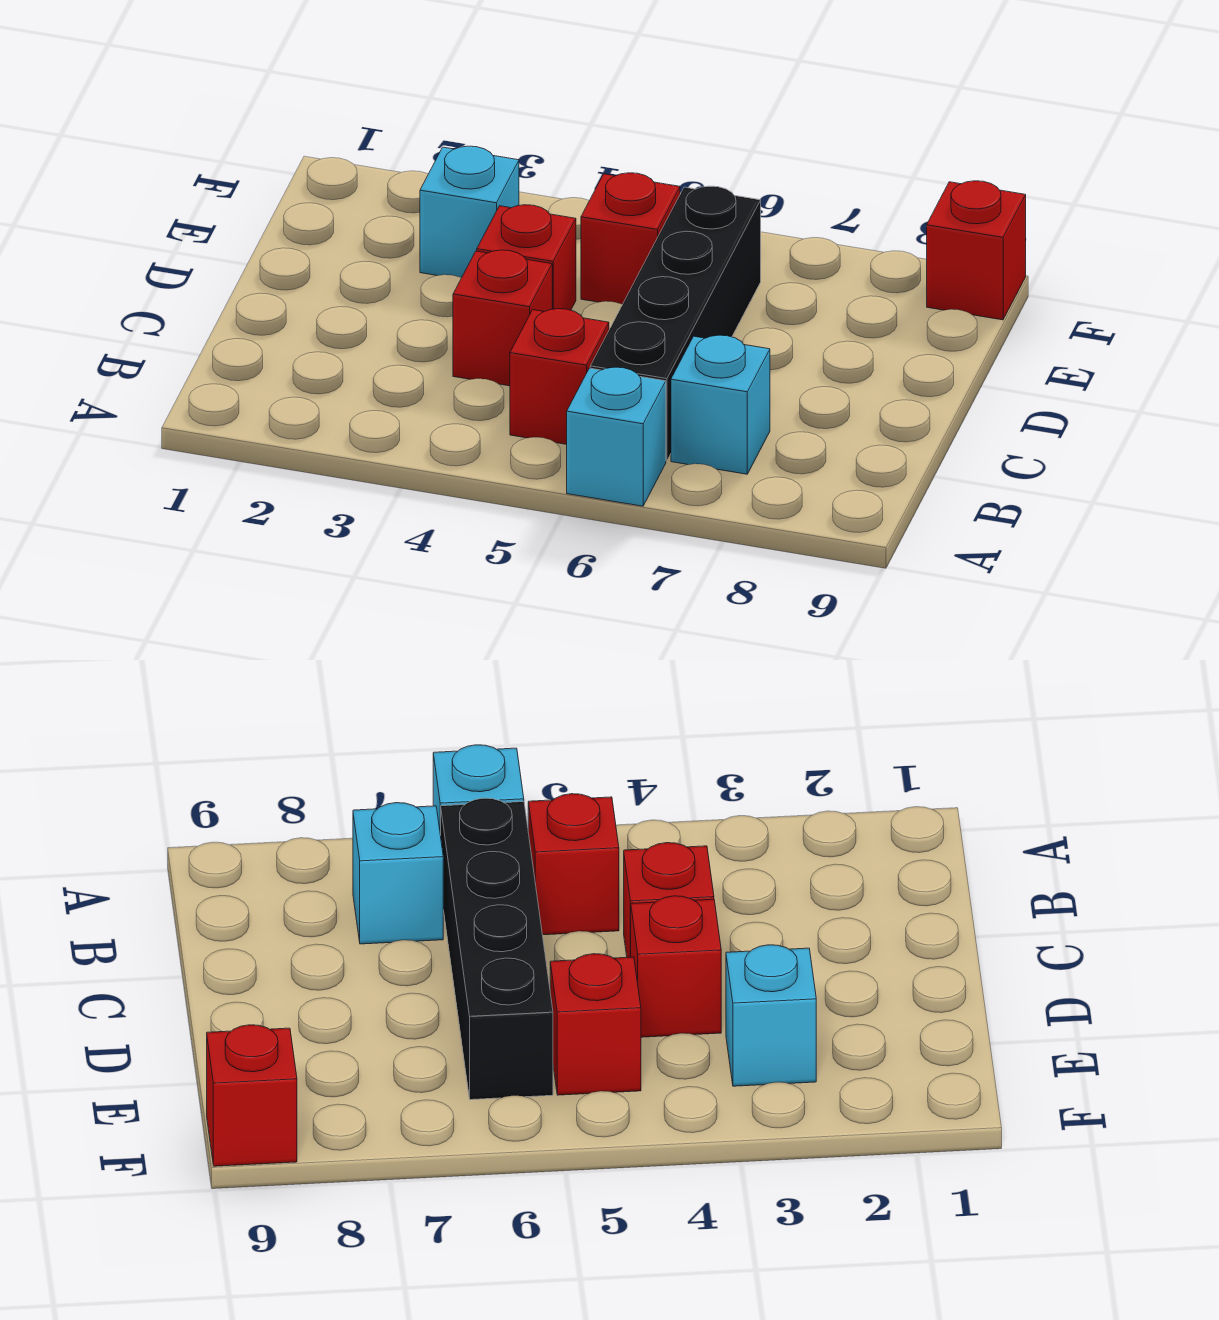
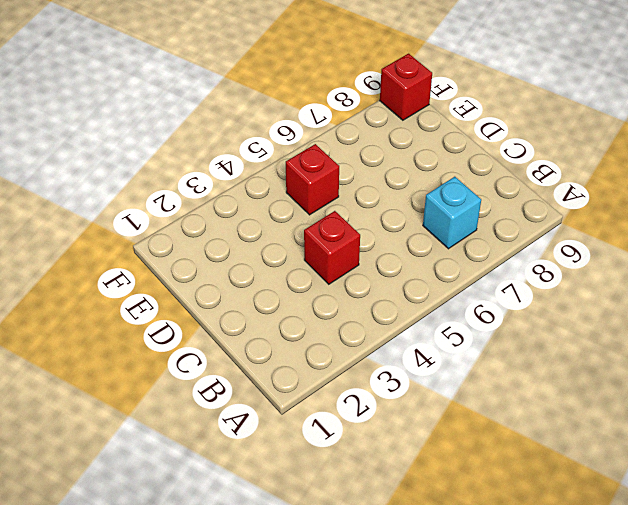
none -> cyan brick A6 level 1
none -> red brick B5 level 1

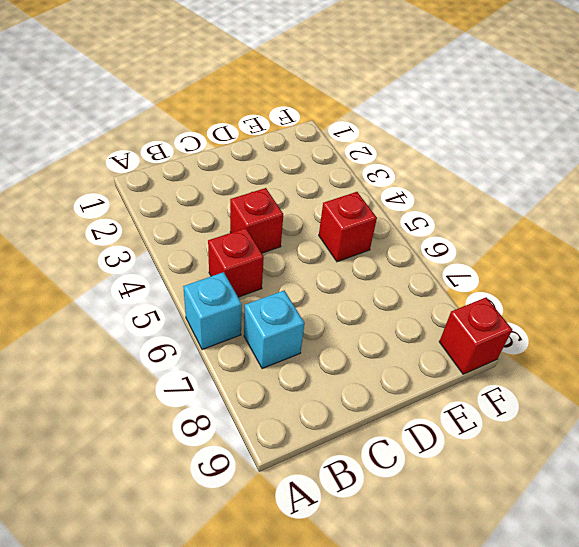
none -> black brick B6:E6 level 1
none -> red brick D4 level 1

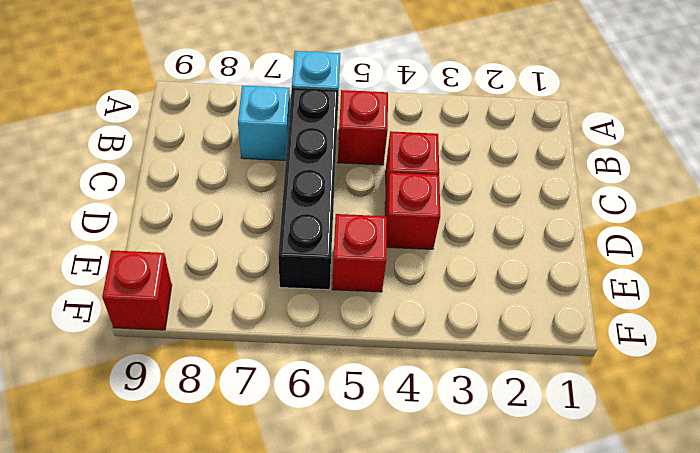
none -> cyan brick E3 level 1

